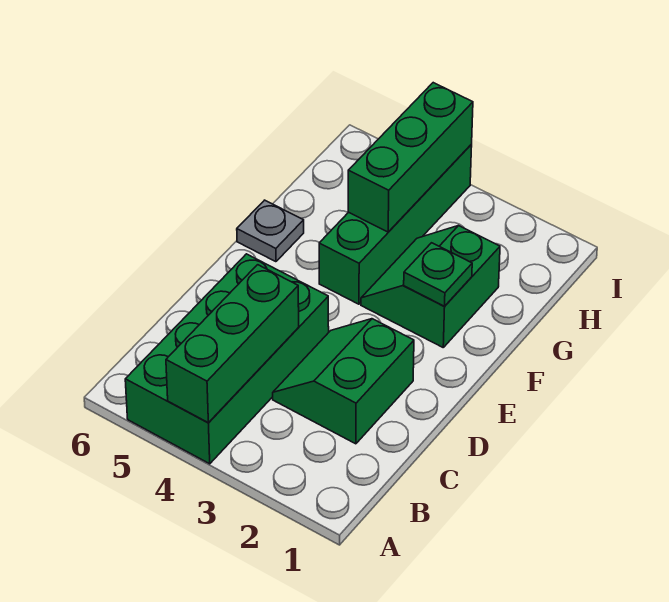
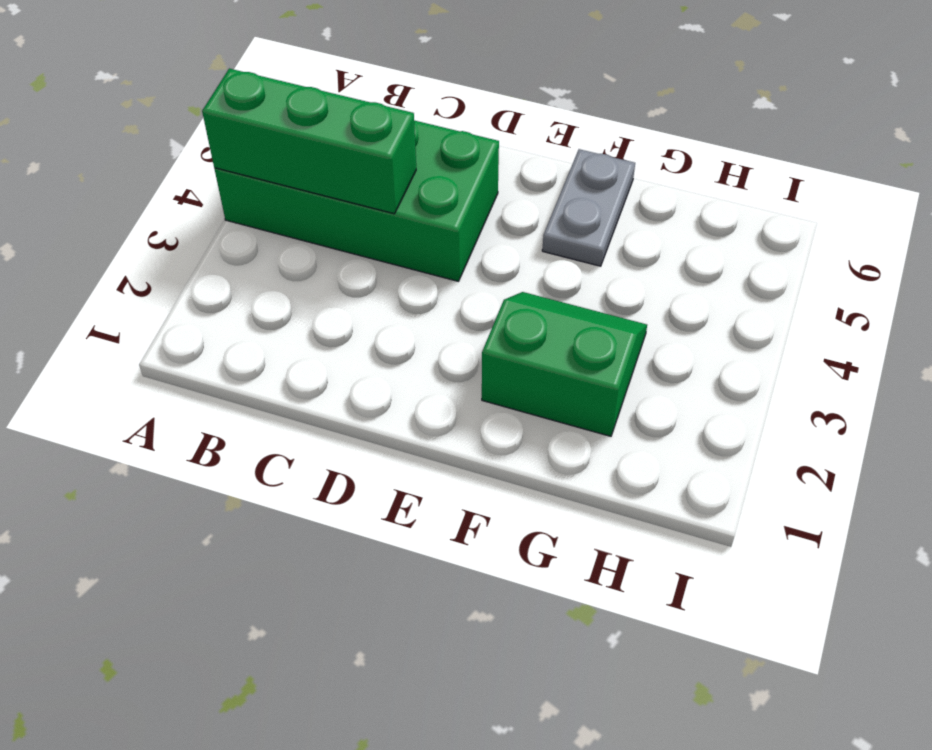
grey plate F5:F6 level 1 -> grey plate F6 level 1
none -> green slope C2:D3 level 1 top 2
none -> green brick F4:I4 level 1

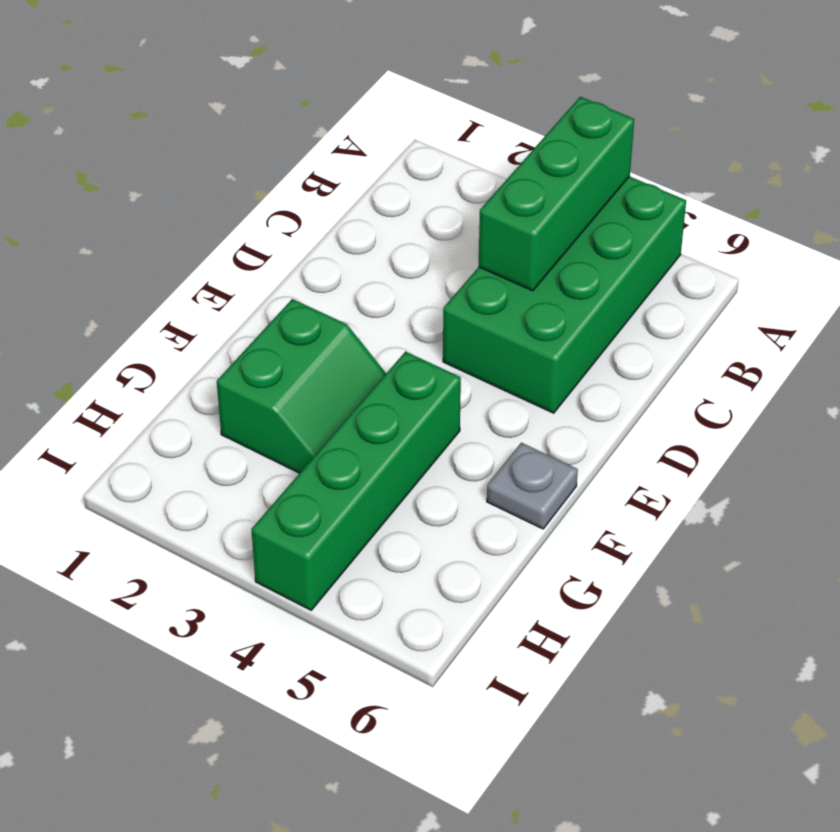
none -> green slope C2:D3 level 1 top 2
none -> green plate F2 level 2

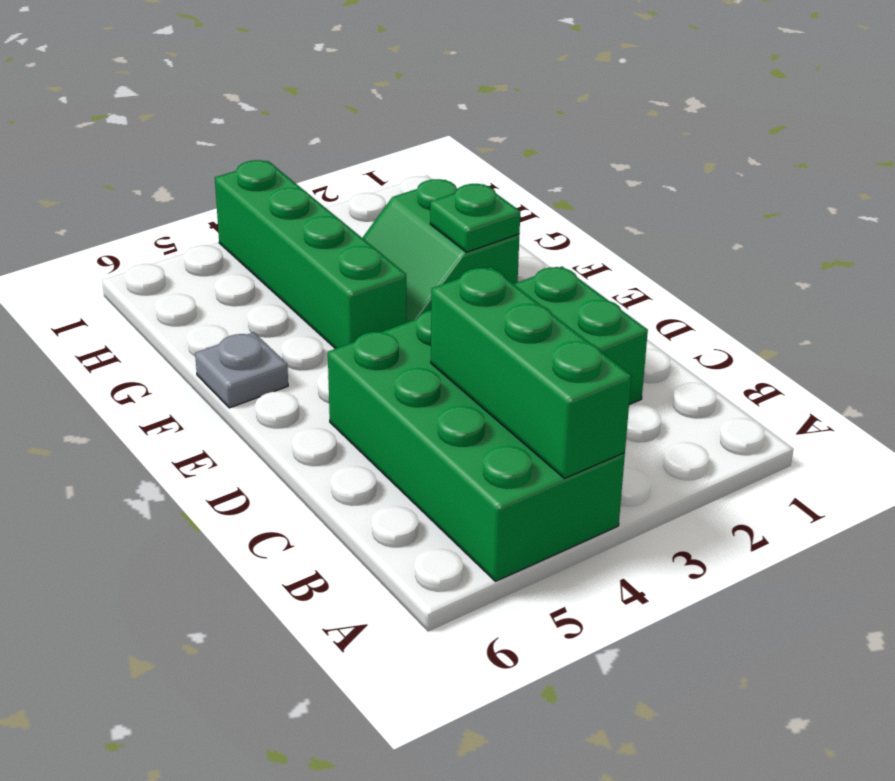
none -> green brick G4:I4 level 2

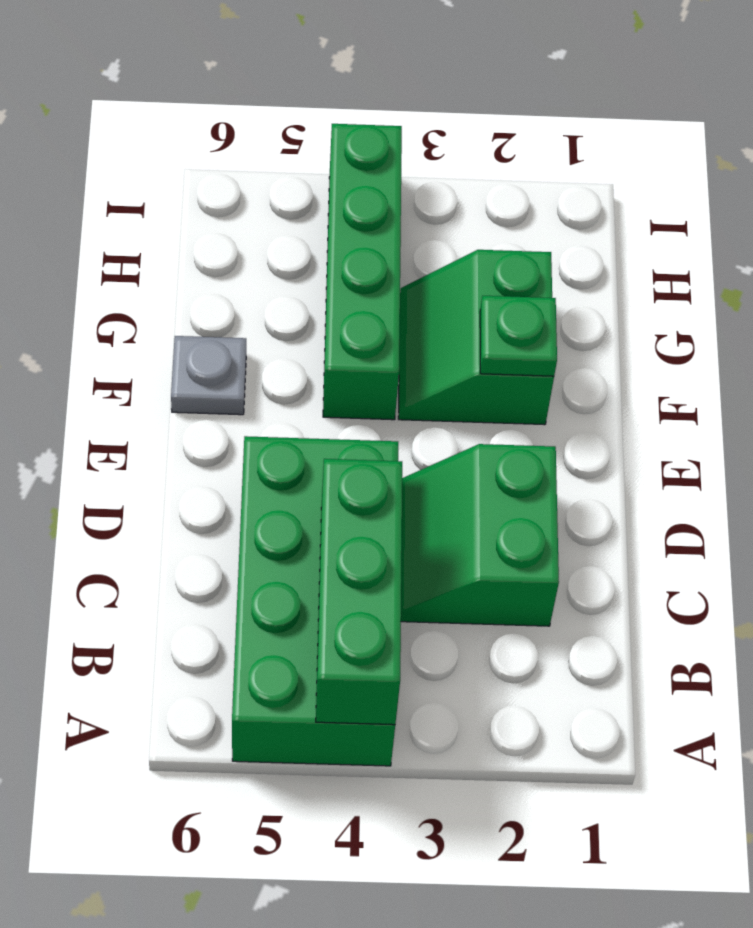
none -> green brick G4:I4 level 2

